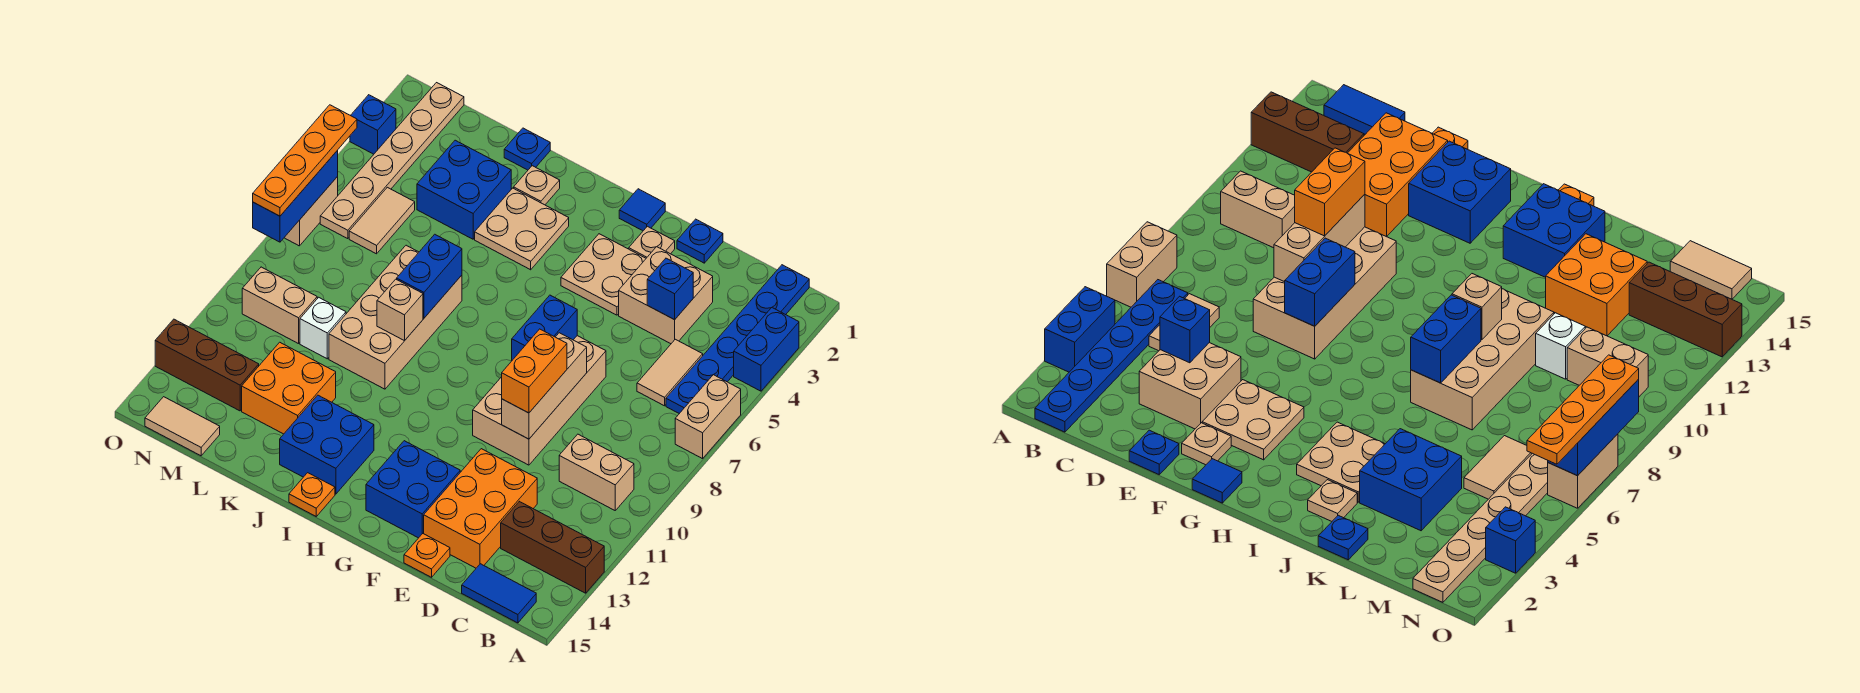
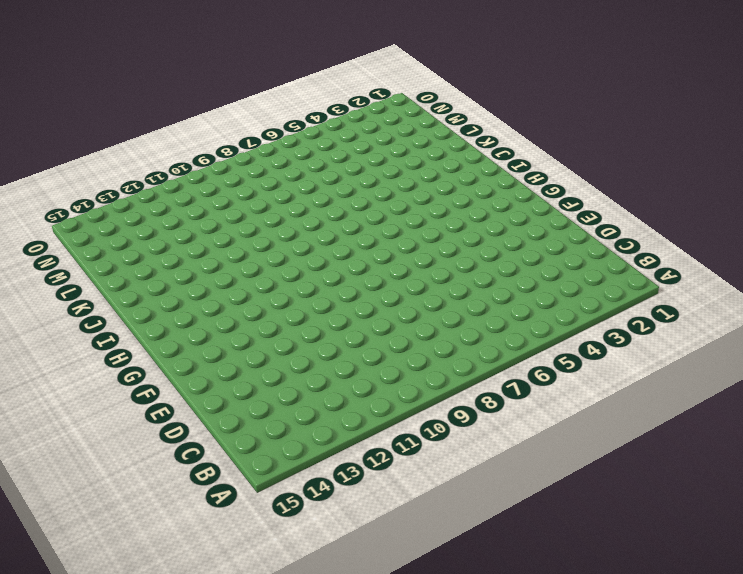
none -> blue brick A3:A4 level 1
none -> tan brick A6:A7 level 1
none -> brown brick A13:C13 level 1
none -> blue plate B1:B6 level 1

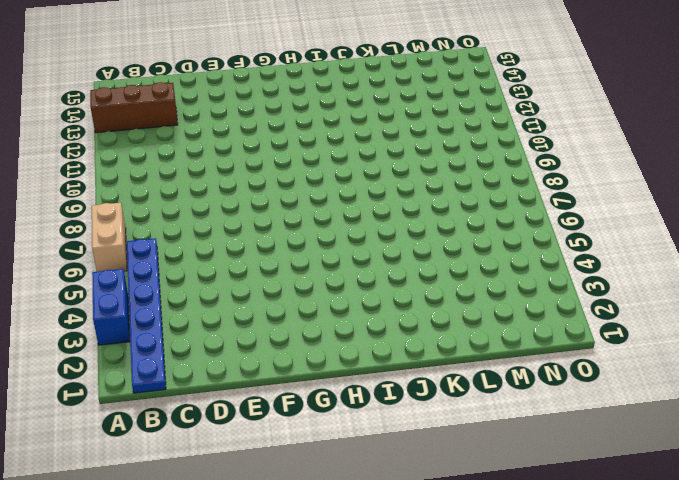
none -> tan brick B10:C10 level 1
none -> blue tile B15:C15 level 1
none -> tan tile C5:C6 level 1
none -> tan brick D3:E4 level 1

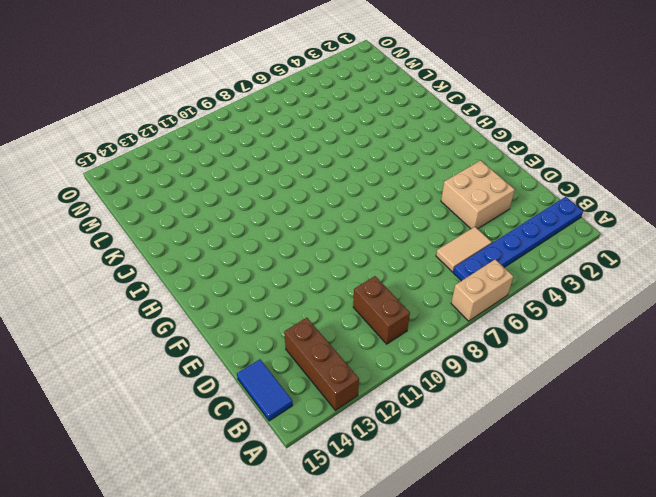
brown brick B10:C10 level 1 -> tan brick B10:C10 level 1
none -> blue brick A3:A4 level 1
none -> orange brick D12:E14 level 1
none -> blue plate E1 level 1
none -> tan brick E7:F10 level 1

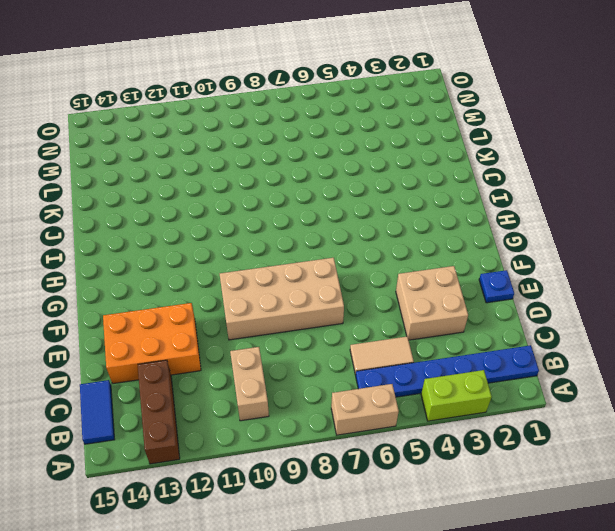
lime brick A3:A4 level 1 -> blue brick A3:A4 level 1
none -> orange plate E15 level 1
none -> tan plate F2 level 1
none -> tan plate F3:G4 level 1
none -> blue brick F13:G14 level 1

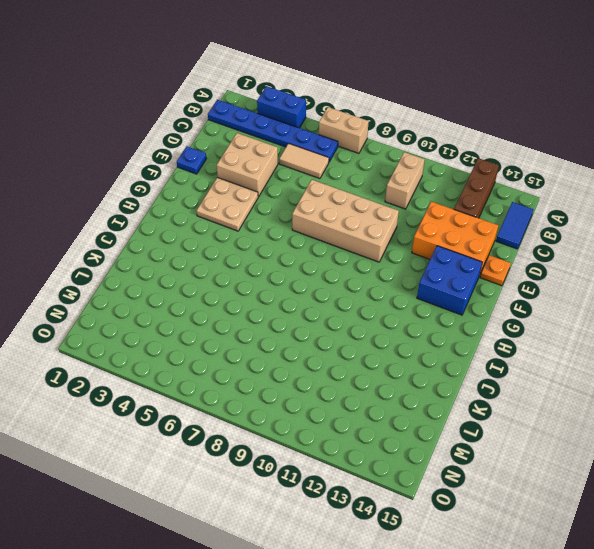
none -> tan plate F2 level 1
none -> blue tile G1 level 1
none -> tan plate I3:J4 level 1
none -> blue brick I13:J14 level 1

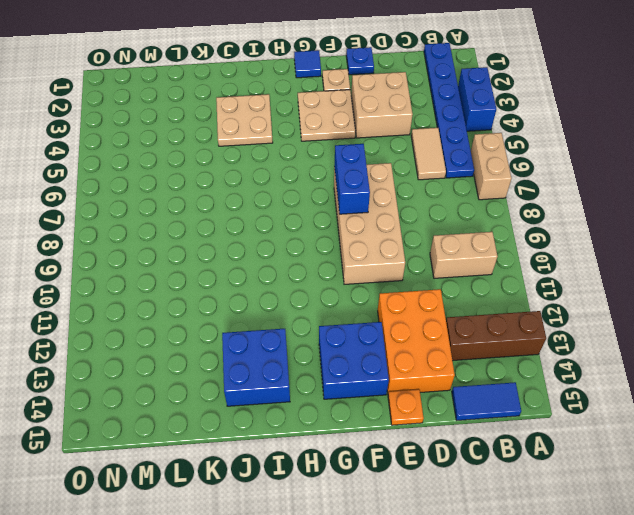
none -> orange plate I15 level 1
none -> tan plate J2 level 1
none -> tan brick J7:K10 level 1
none -> blue plate K1 level 1

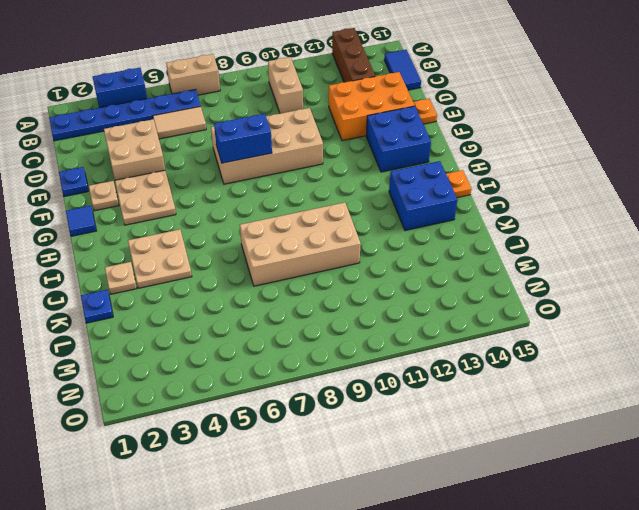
none -> blue brick K3:L4 level 1
none -> orange brick K12:L13 level 1
none -> white brick L10 level 1
none -> tan tile M5:M6 level 1

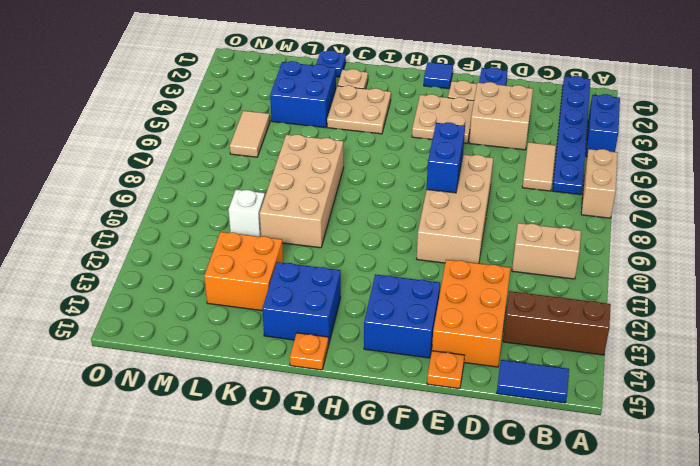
none -> tan brick M10:N10 level 1
none -> brown brick M13:O13 level 1
none -> tan tile M15:N15 level 1
none -> tan plate N1:N6 level 1

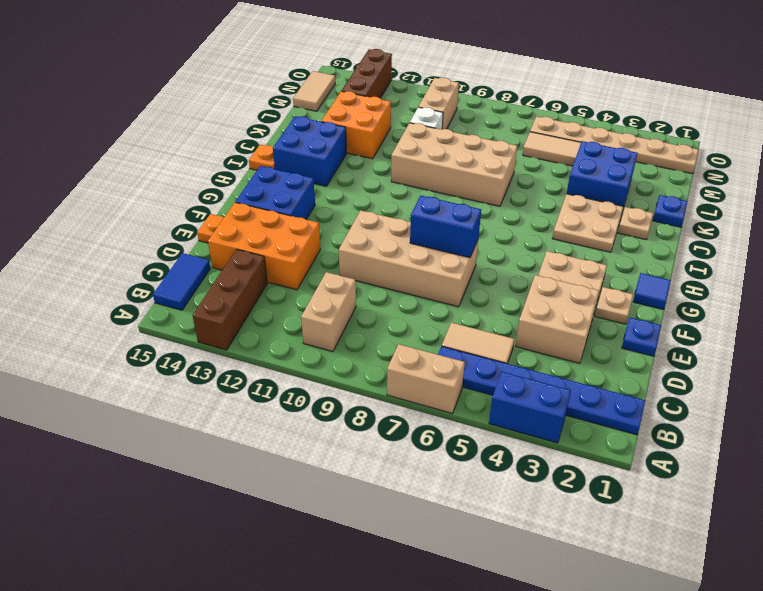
none -> blue brick O3 level 1
none -> tan brick O6:O7 level 1
none -> blue brick D4 level 2
none -> tan brick E8:E10 level 2

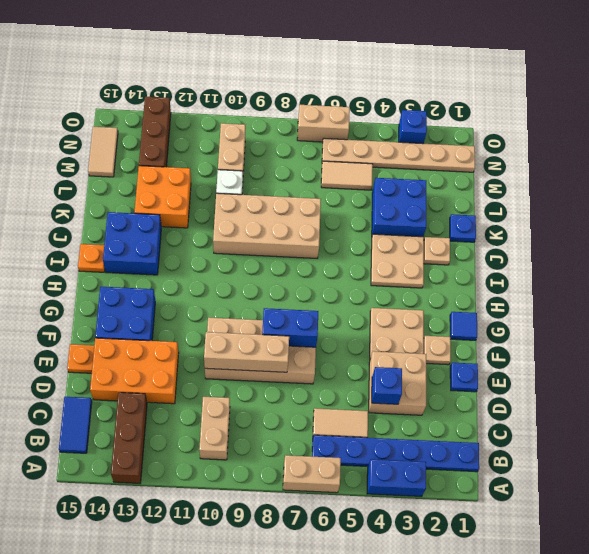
none -> blue brick J7:J8 level 2
none -> tan brick J9 level 2
none -> blue brick O6:O8 level 2
none -> orange brick E9:E10 level 3

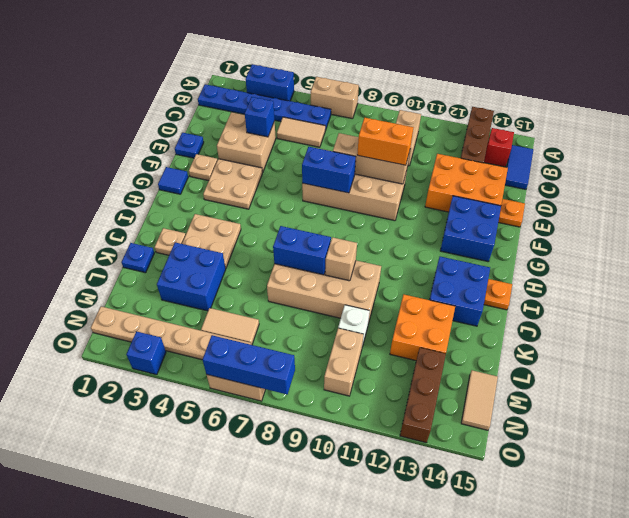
red brick B14 level 1 -> none
none -> orange plate O5:O8 level 3

